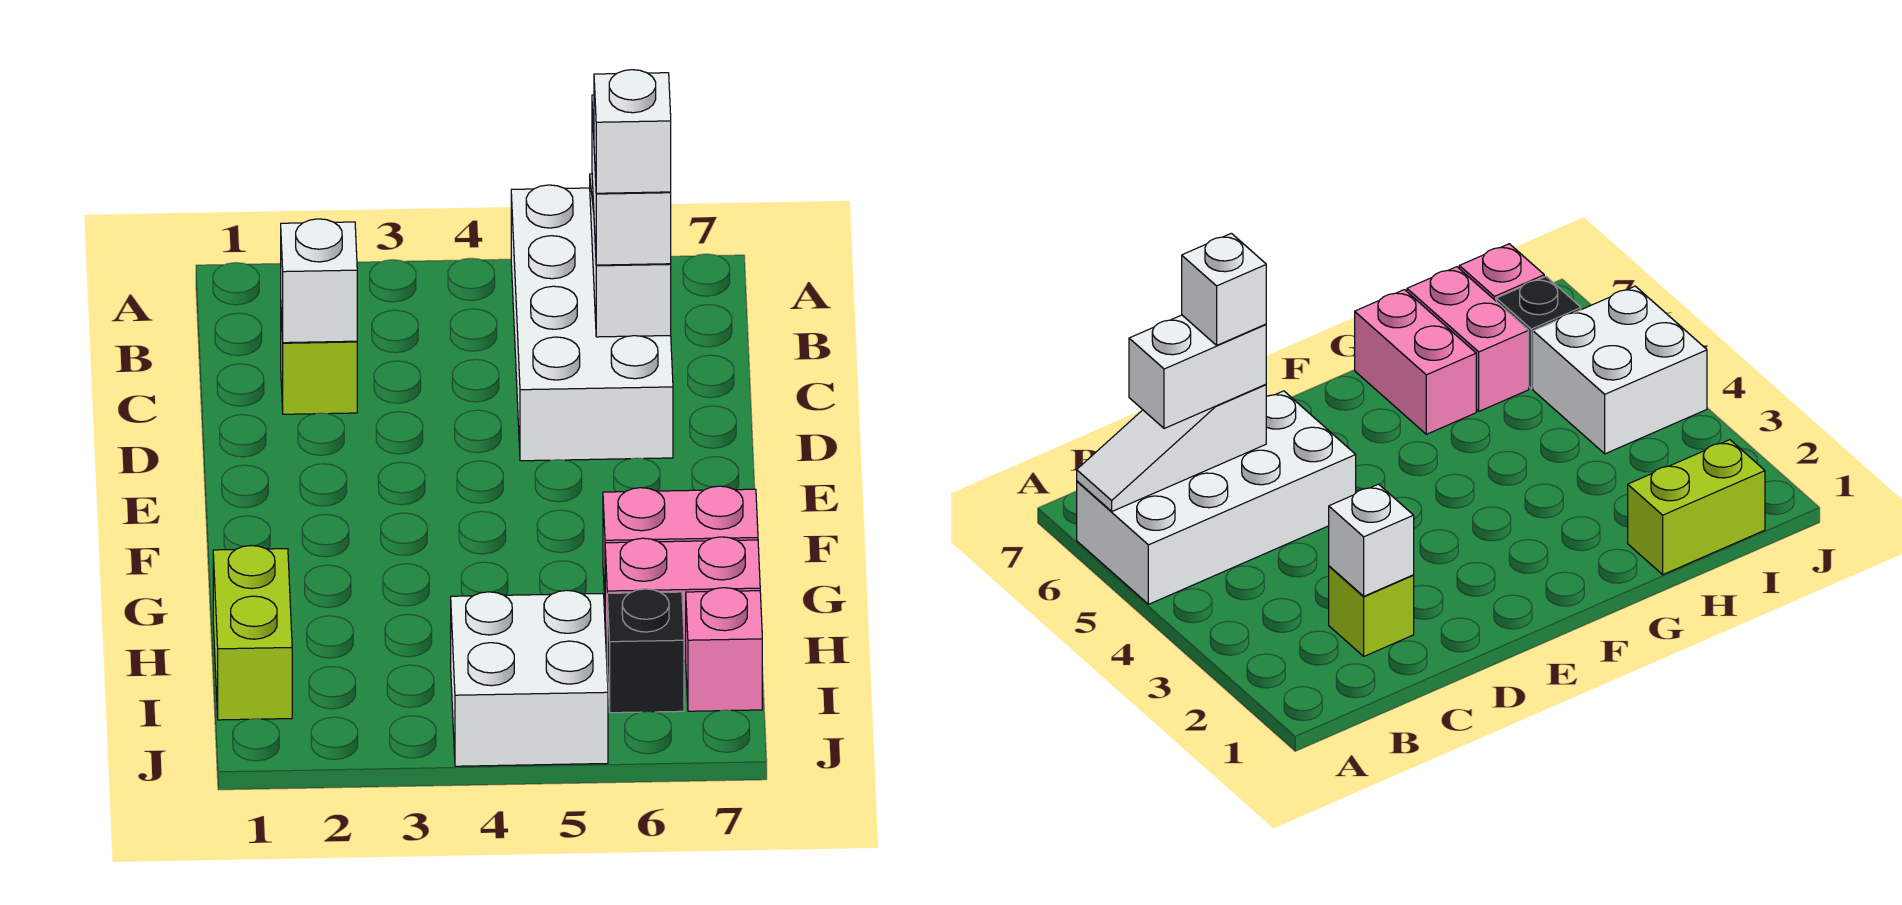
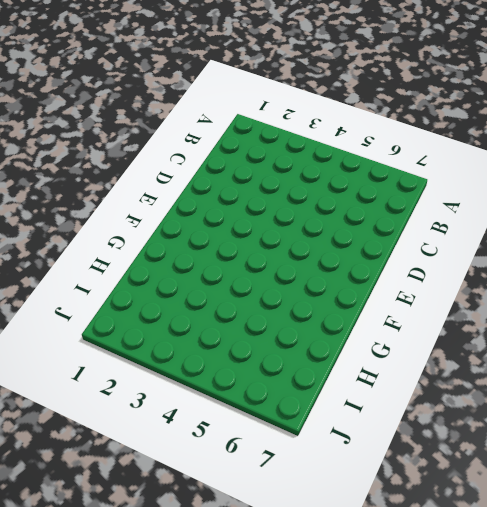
none -> white brick A5:D6 level 1
none -> lime brick C2 level 1
none -> pink brick G6:G7 level 1

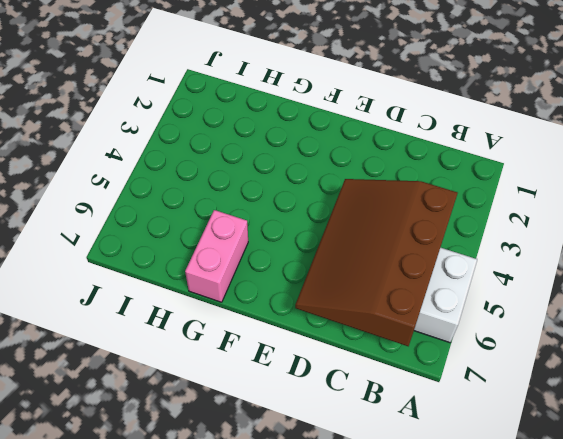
brown slope B4:D7 level 2 top B -> white slope A6:C6 level 2 top C
none -> lime brick C2 level 1
none -> lime brick H1:I1 level 1
none -> pink brick H6:H7 level 1

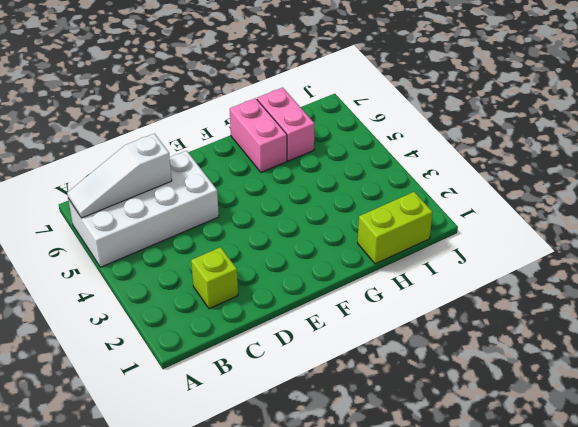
none -> white brick I4:J5 level 1
none -> black brick I6 level 1
none -> pink brick I7 level 1

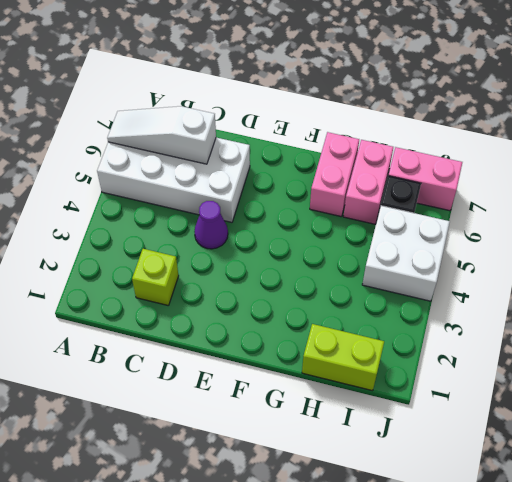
purple cone D4 level 1 -> none
pink brick I7:J7 level 1 -> pink brick I7 level 1
none -> white brick C2 level 2
none -> white brick B6:C6 level 3
none -> white brick C6 level 4

